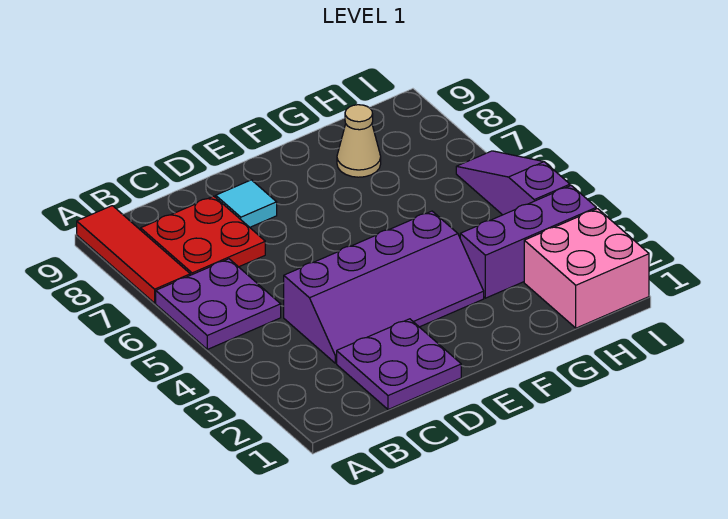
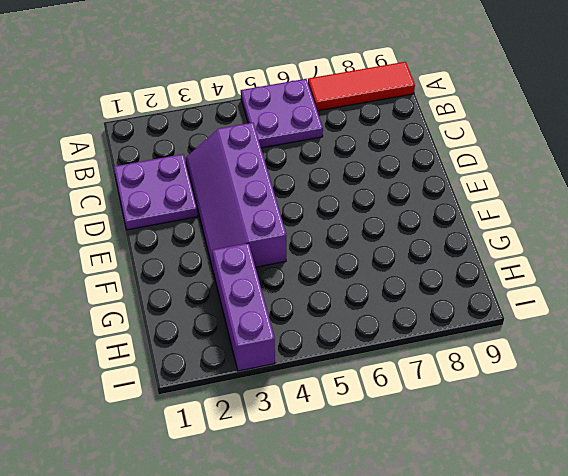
none -> red plate B7:C8 level 1
none -> cyan tile D8 level 1

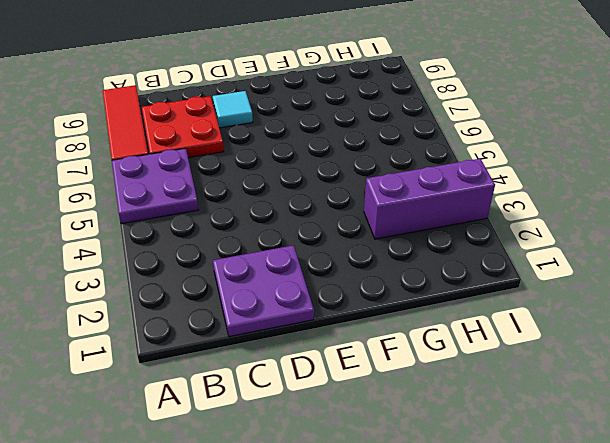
none -> purple slope C3:F4 level 1 top 4
none -> tan cone G8 level 1

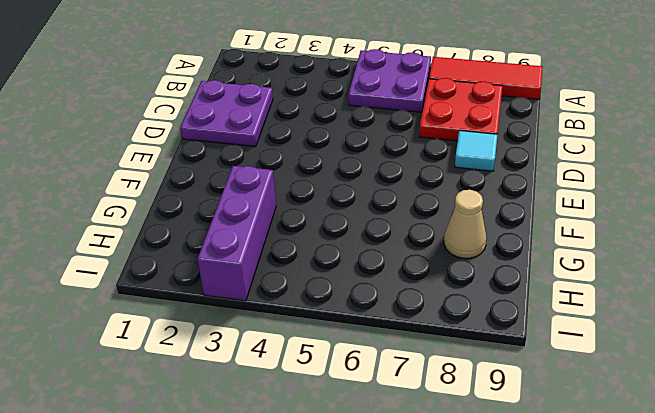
none -> purple slope C3:F4 level 1 top 4
none -> pink brick H1:I2 level 1

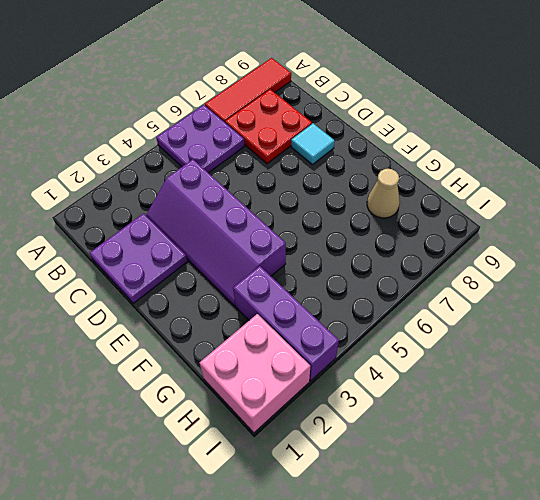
none -> purple slope I4:I6 level 1 top 4

